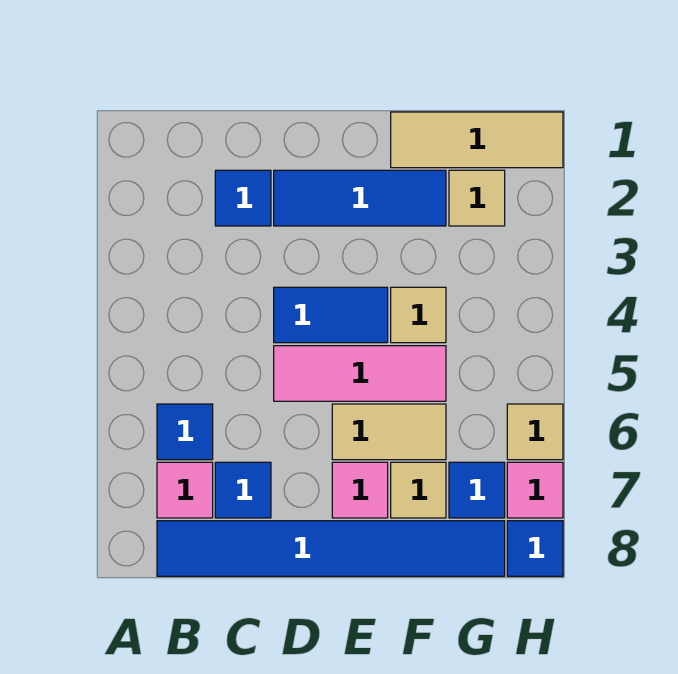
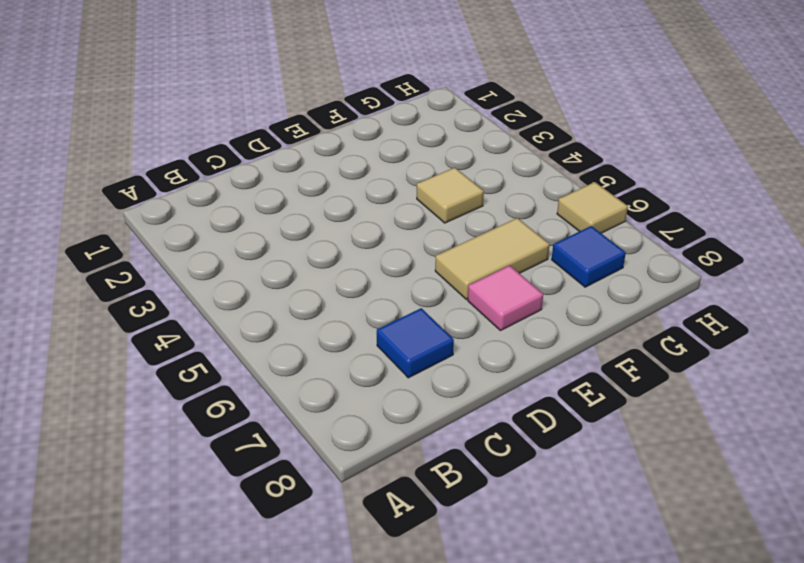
none -> blue tile B6 level 1
none -> pink tile B7 level 1
none -> blue tile B8:G8 level 1

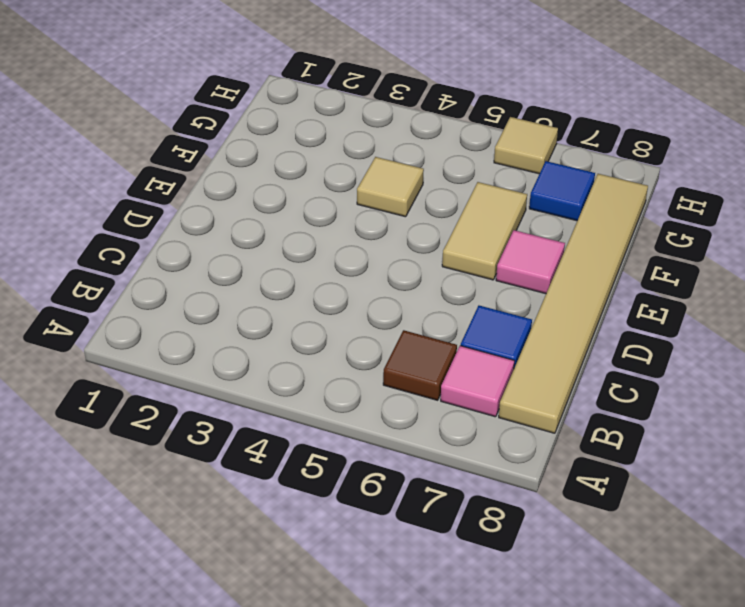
brown tile B6 level 1 -> blue tile B6 level 1
tan tile B8:G8 level 1 -> blue tile B8:G8 level 1
none -> blue tile C2 level 1
none -> blue tile D2:F2 level 1
none -> blue tile D4:E4 level 1

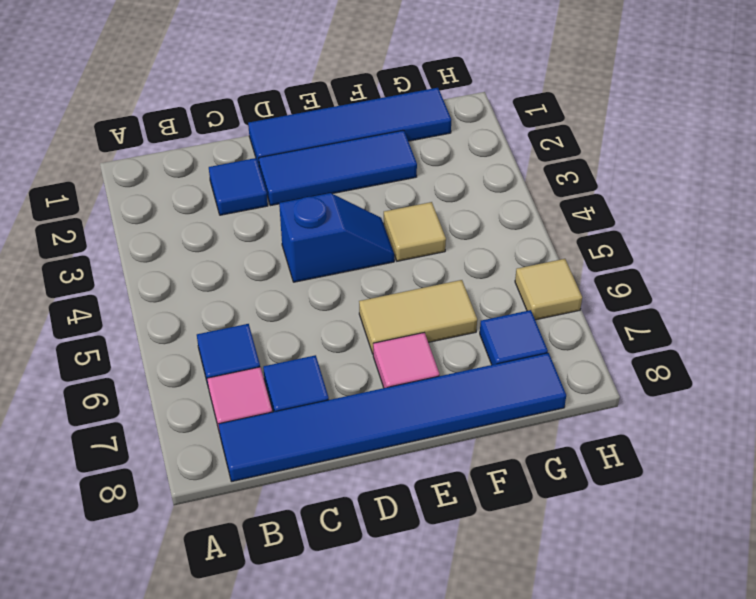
blue tile D1:G1 level 1 -> tan tile F1:H1 level 1
blue slope D4:E4 level 1 top D -> blue tile D4:E4 level 1
none -> pink tile D5:F5 level 1
none -> tan tile F7 level 1
none -> tan tile G2 level 1

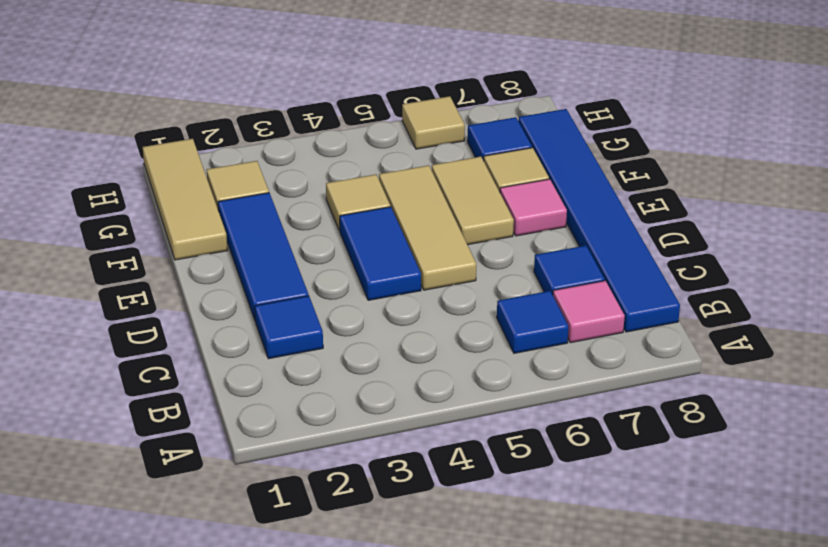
tan tile D5:F5 level 1 -> pink tile D5:F5 level 1
none -> pink tile H7 level 1
none -> blue tile H8 level 1

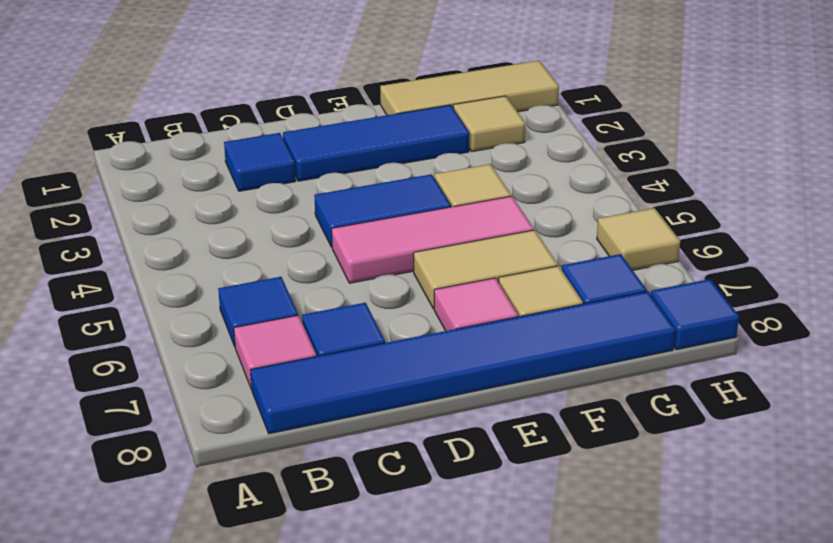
none -> pink tile H7 level 1

